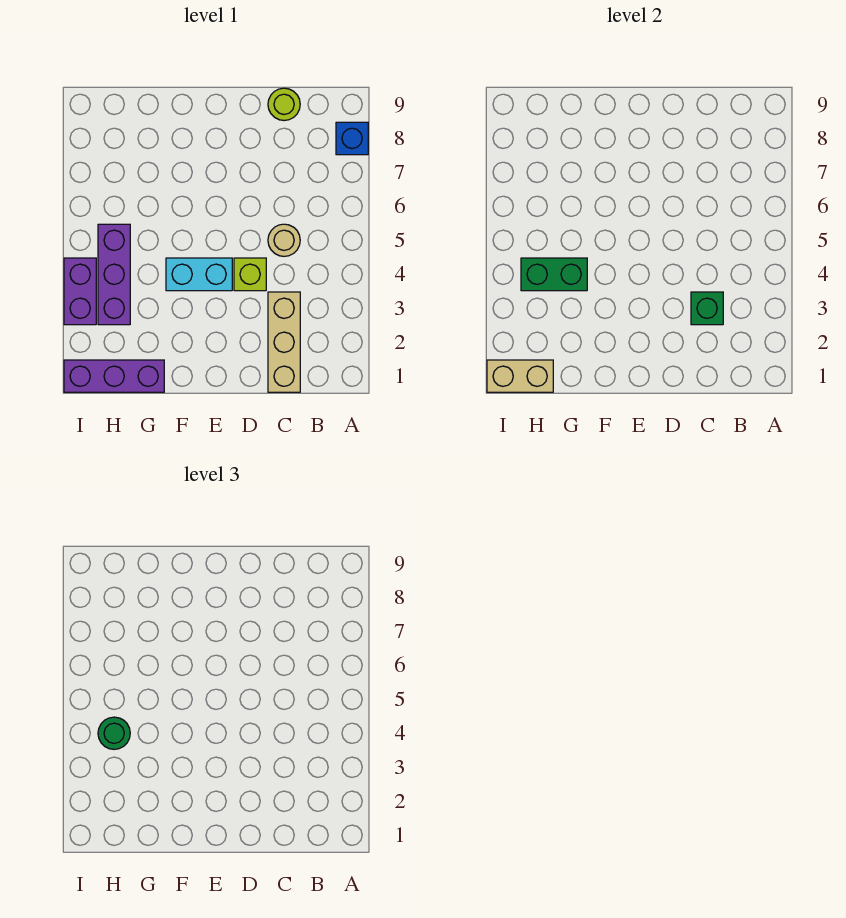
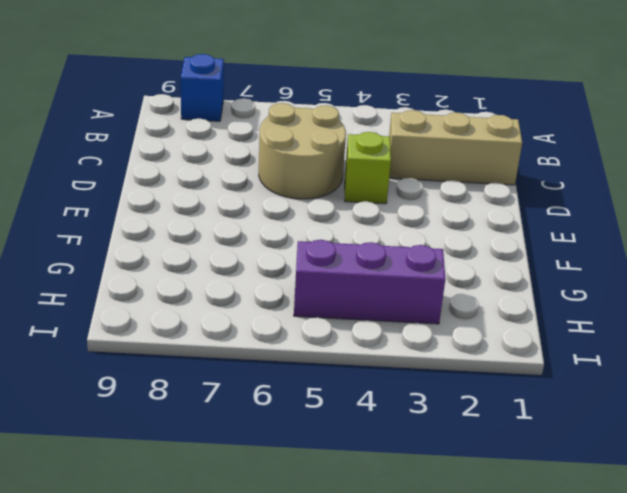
tan round brick C5:D6 level 1 -> tan round brick C5 level 1
none -> lime round brick C9 level 1
none -> cyan brick E4:F4 level 1
none -> purple brick G1:I1 level 1

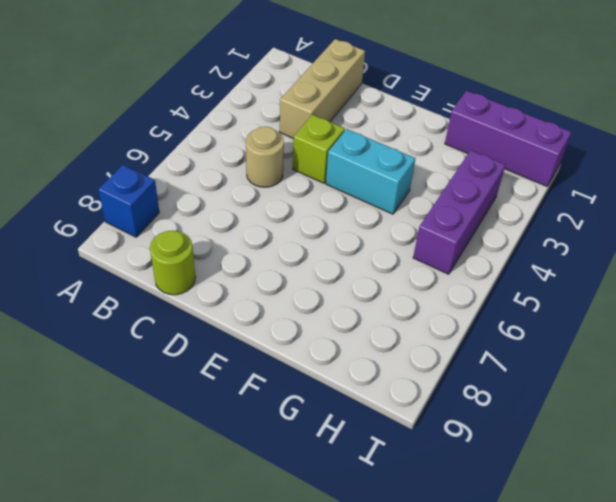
none -> purple brick I3:I4 level 1
none -> green brick C3 level 2
none -> green brick G4:H4 level 2

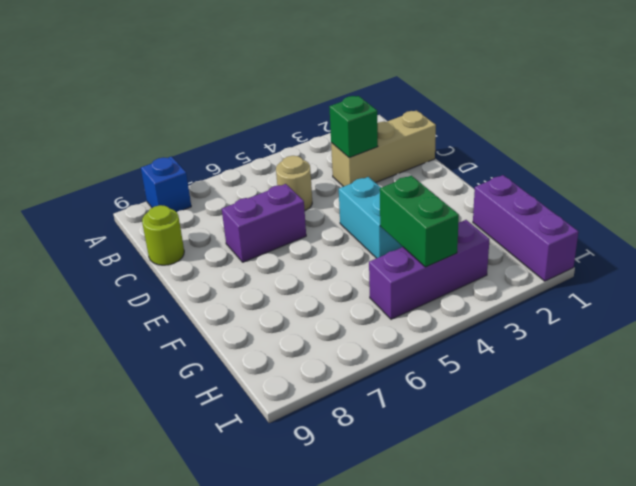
purple brick D6:D7 level 1 -> purple brick I3:I4 level 1
none -> lime brick D4 level 1
none -> tan brick H1:I1 level 2
none -> green round brick H4 level 3

